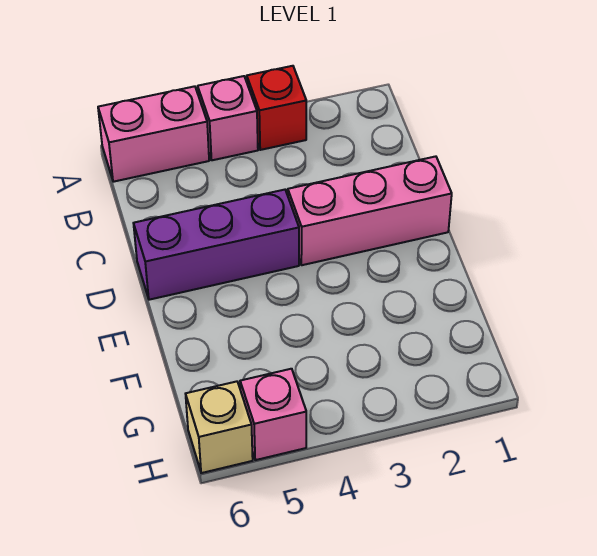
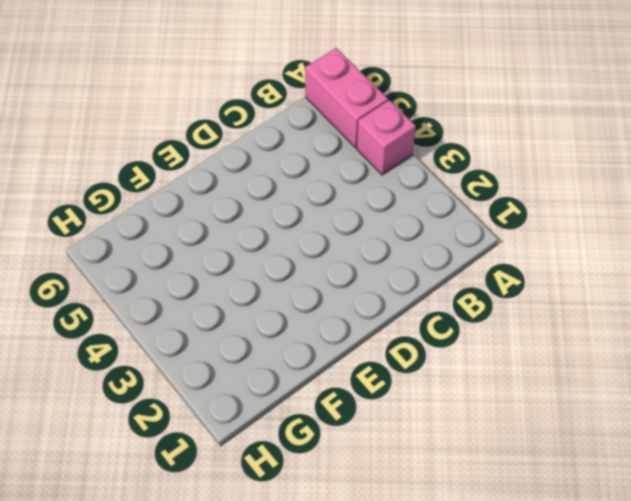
none -> red brick A3 level 1
none -> pink brick D1:D3 level 1

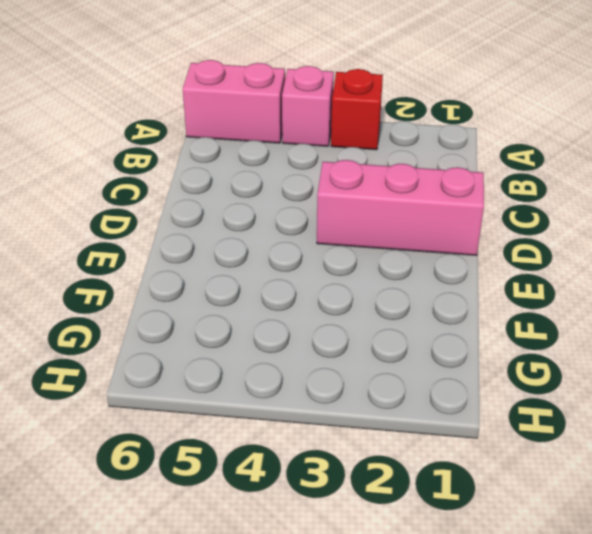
none -> purple brick D4:D6 level 1
none -> pink brick H5 level 1

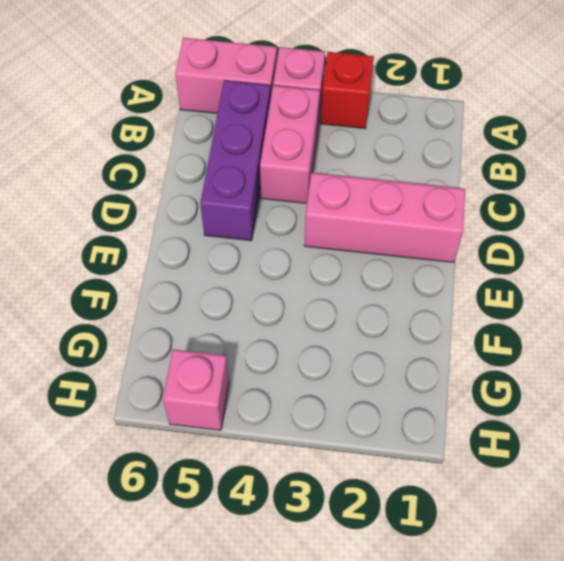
pink brick B4:C4 level 1 -> none
purple brick B5:D5 level 1 -> purple brick D4:D6 level 1
none -> tan brick H6 level 1

